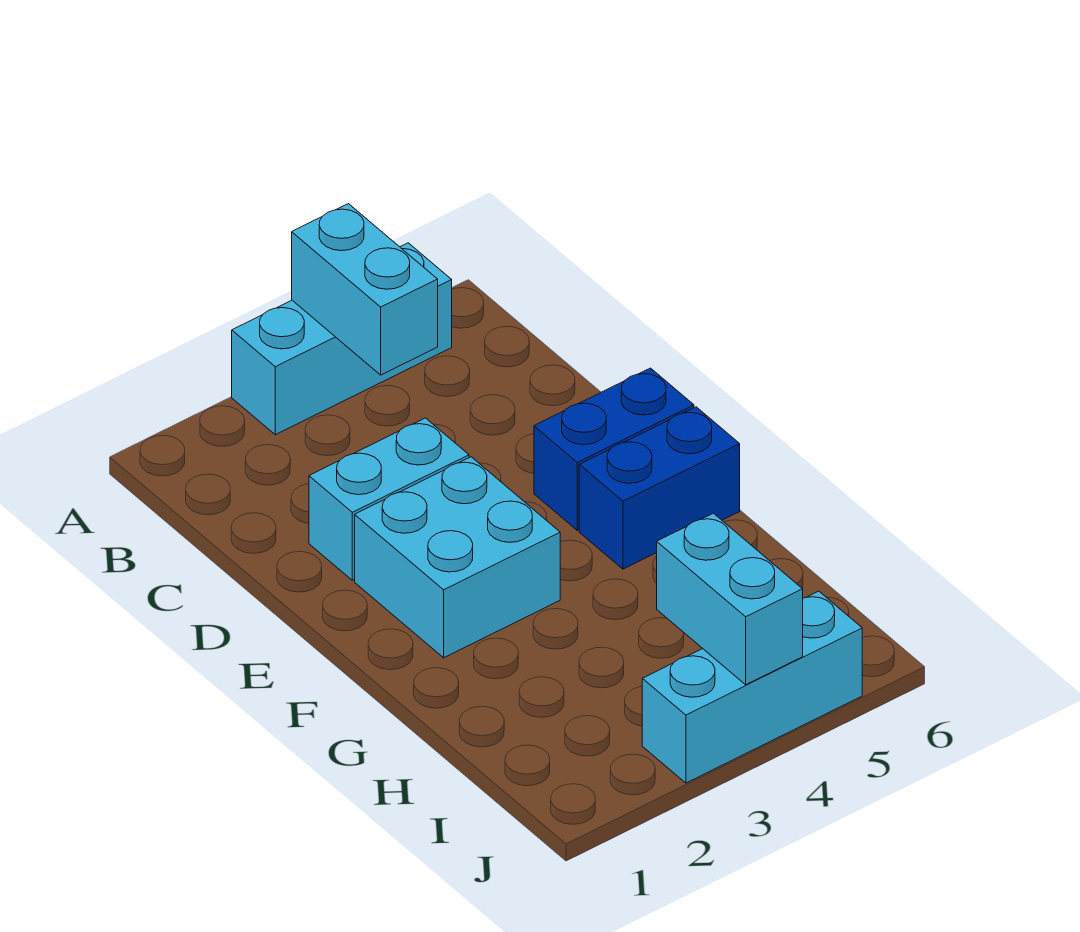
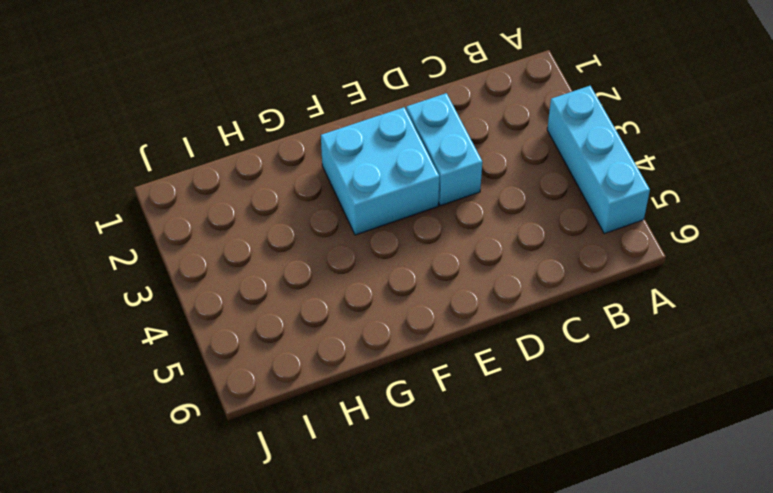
none -> blue brick E5:E6 level 1
none -> blue brick F5:F6 level 1

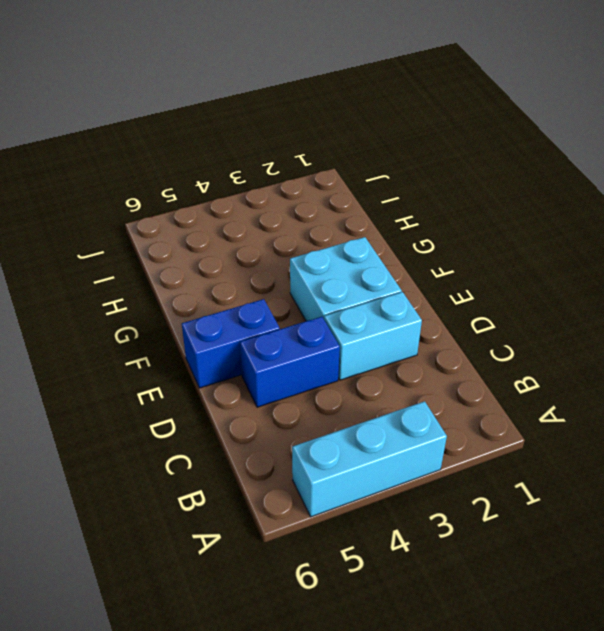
blue brick D4:D5 level 1 -> blue brick F5:F6 level 1
none -> cyan brick J3:J5 level 1
none -> cyan brick A4:B4 level 2

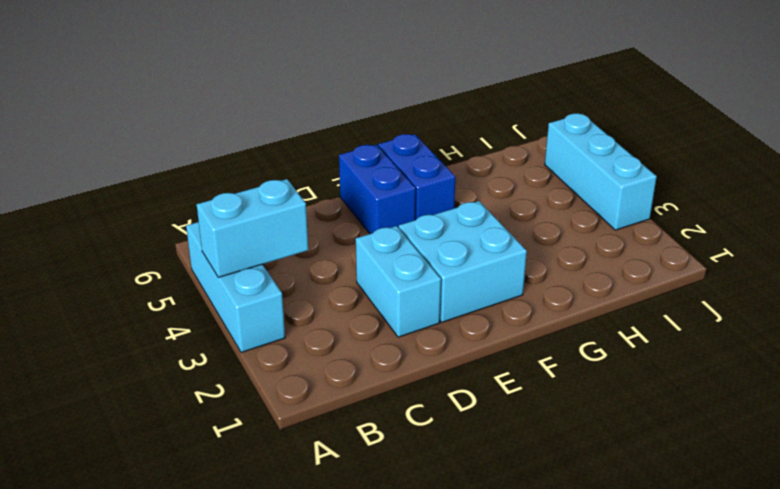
none -> cyan brick I4:J4 level 2

